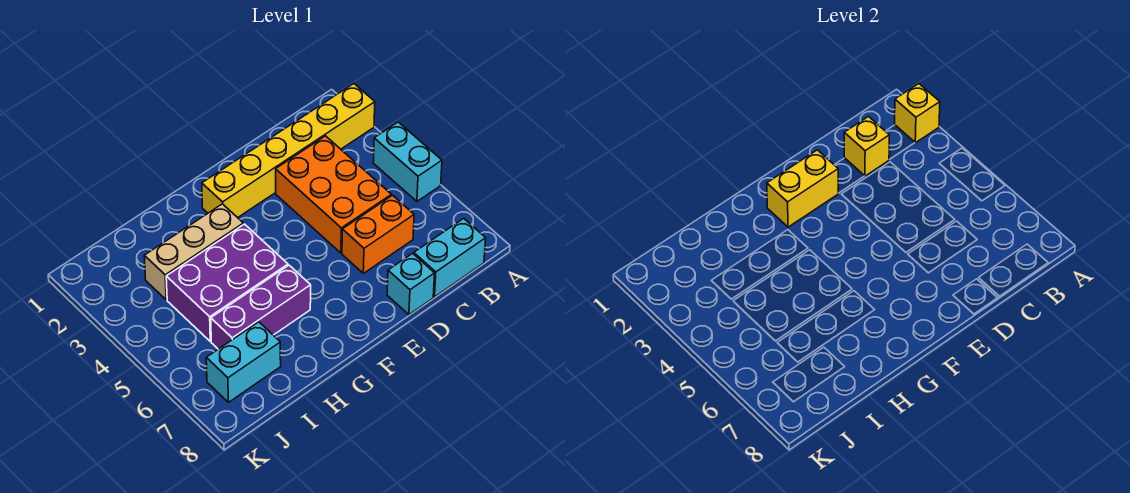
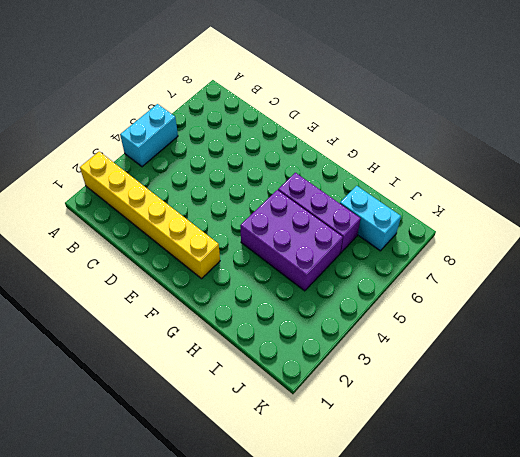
none -> cyan brick B8:C8 level 1
none -> orange brick C3:D5 level 1
none -> orange brick C6:D6 level 1

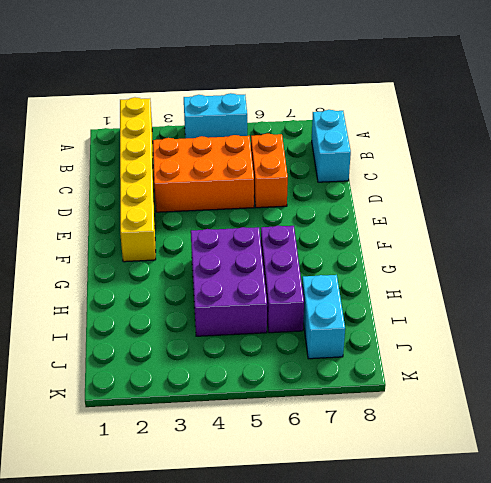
none -> cyan brick D8 level 1
none -> tan brick G3:I3 level 1
none -> yellow brick A2 level 2

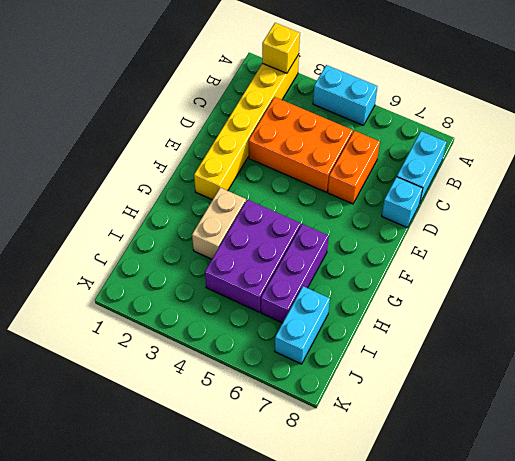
tan brick G3:H3 level 1 -> tan brick G3:I3 level 1
none -> yellow brick C2 level 2
none -> yellow brick E2:F2 level 2

